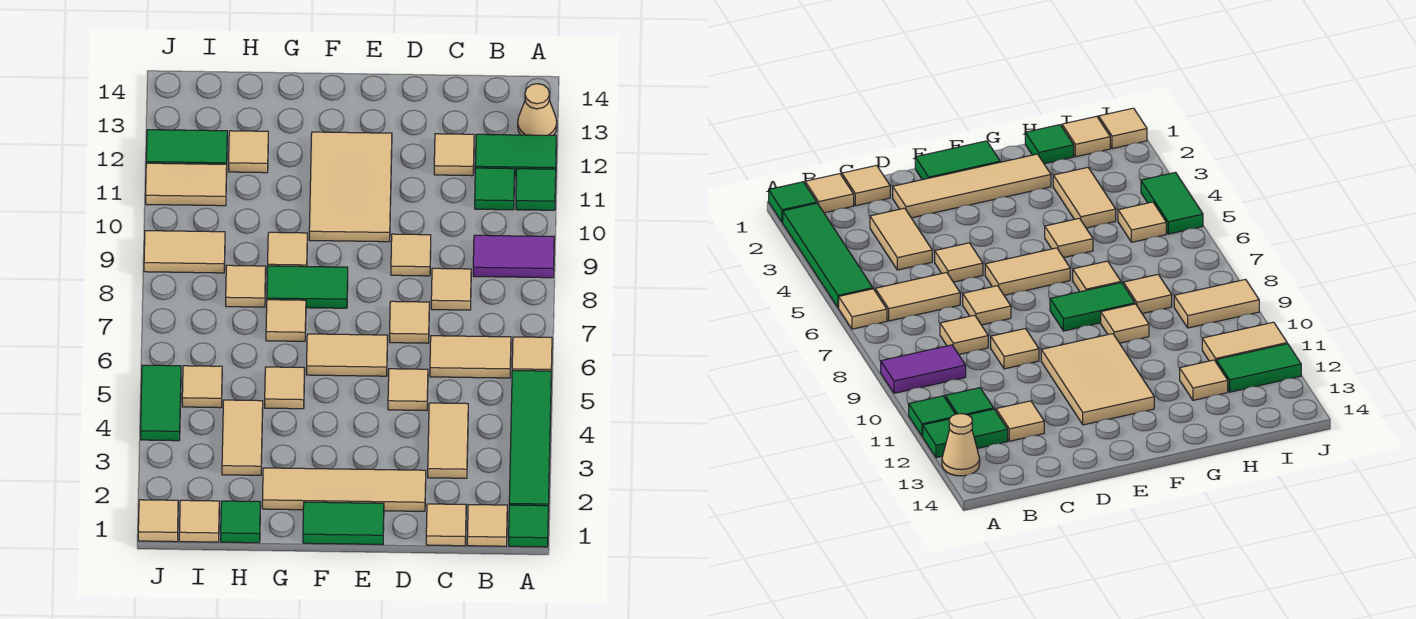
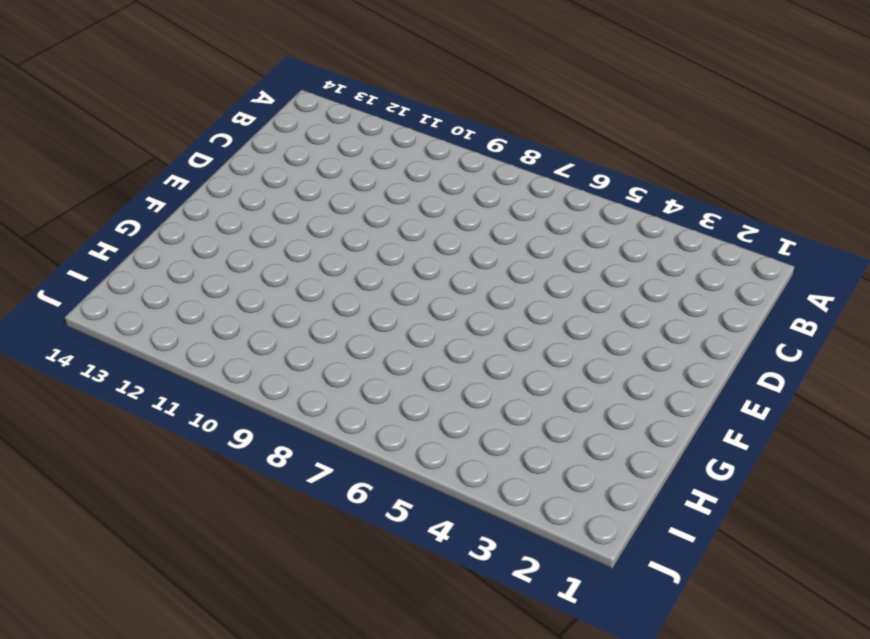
none -> green tile A1 level 1
none -> green tile A2:A5 level 1
none -> tan tile A6 level 1
none -> purple tile A9:B9 level 1

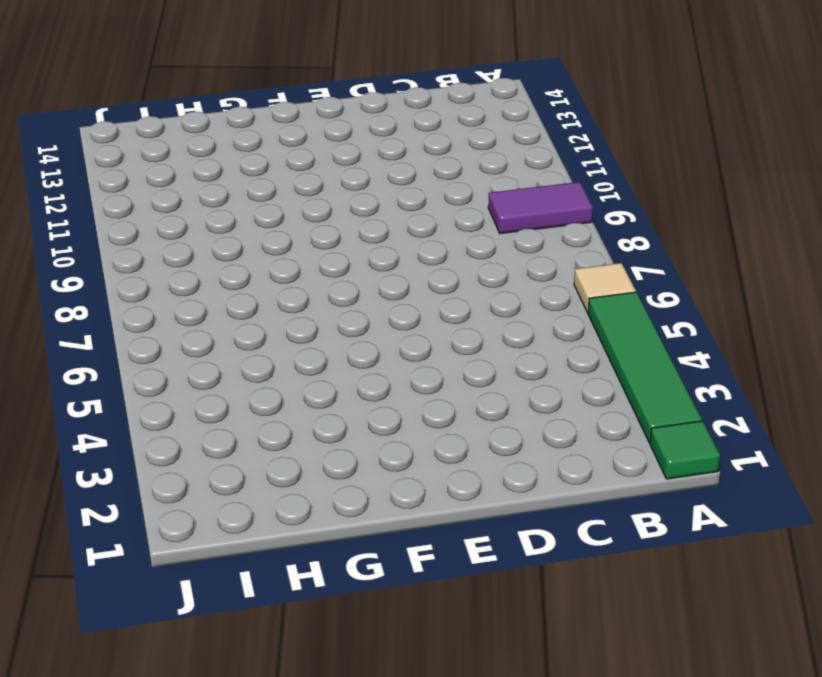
none -> green tile A11 level 1
none -> green tile A12:B12 level 1
none -> tan cone A13 level 1
none -> tan tile B1 level 1

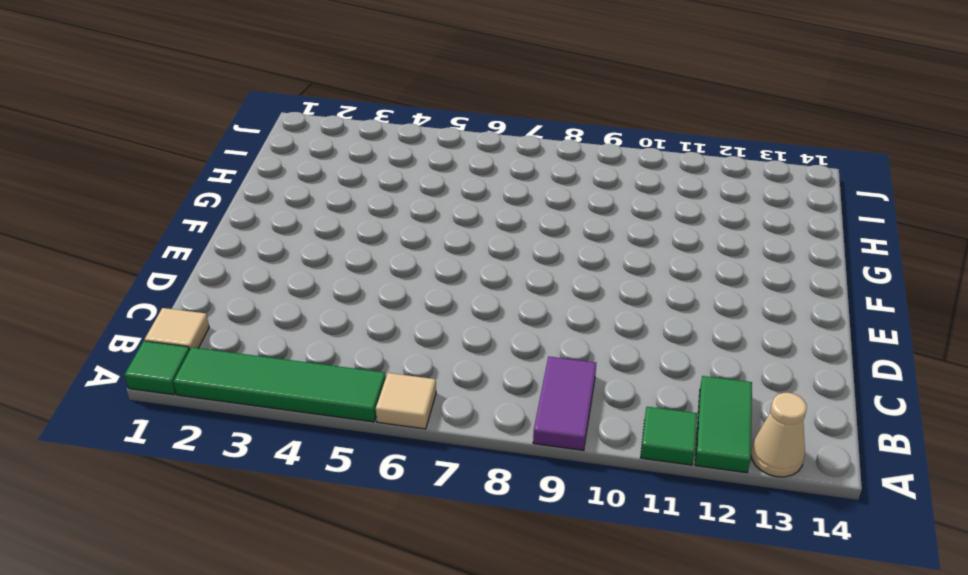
none -> tan tile B6:C6 level 1
none -> green tile B11 level 1
none -> tan tile C1 level 1
none -> tan tile C3:C4 level 1

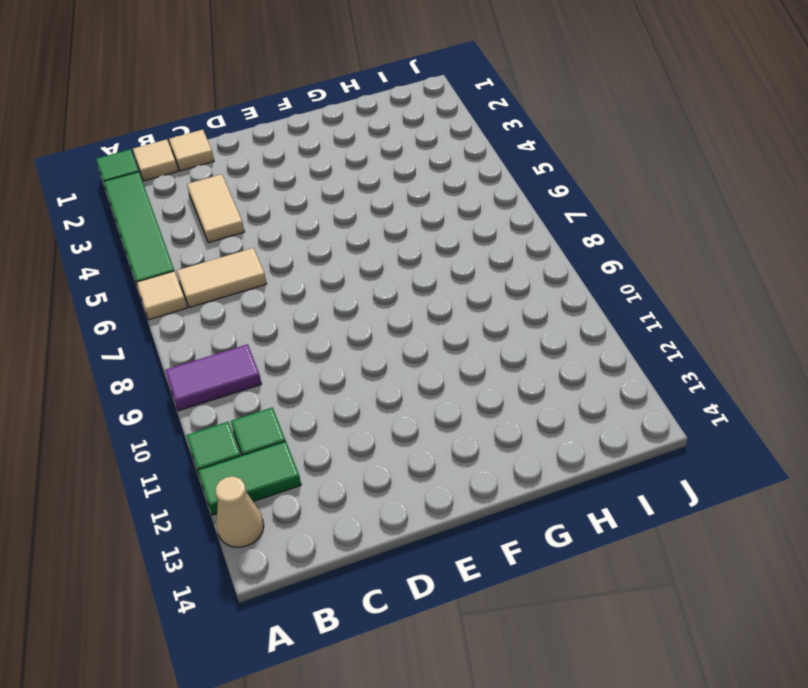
none -> tan tile C8 level 1
none -> tan tile C12 level 1
none -> tan tile D2:G2 level 1
none -> tan tile D5 level 1

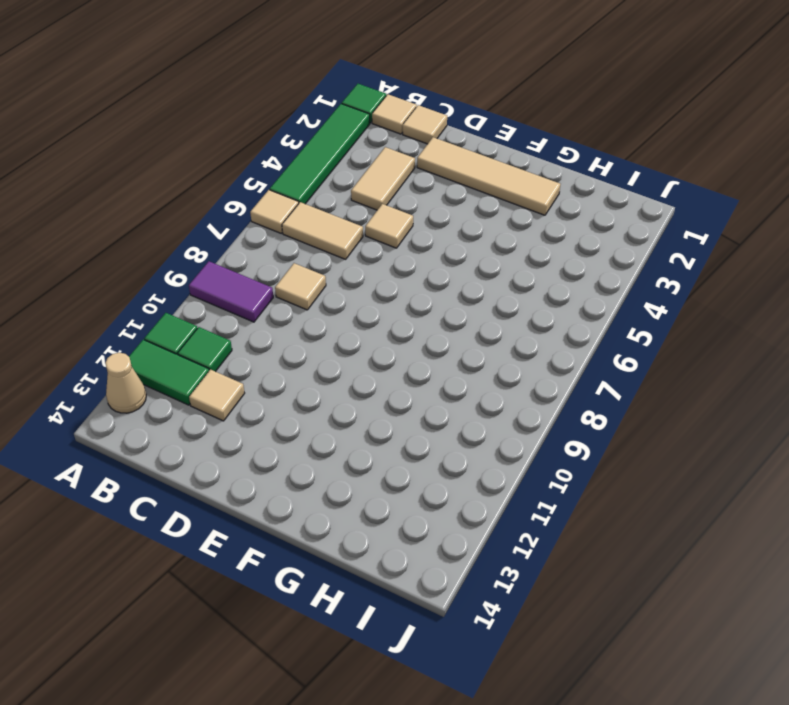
none -> tan tile D7 level 1
none -> tan tile D9 level 1
none -> green tile E1:F1 level 1
none -> tan tile E6:F6 level 1

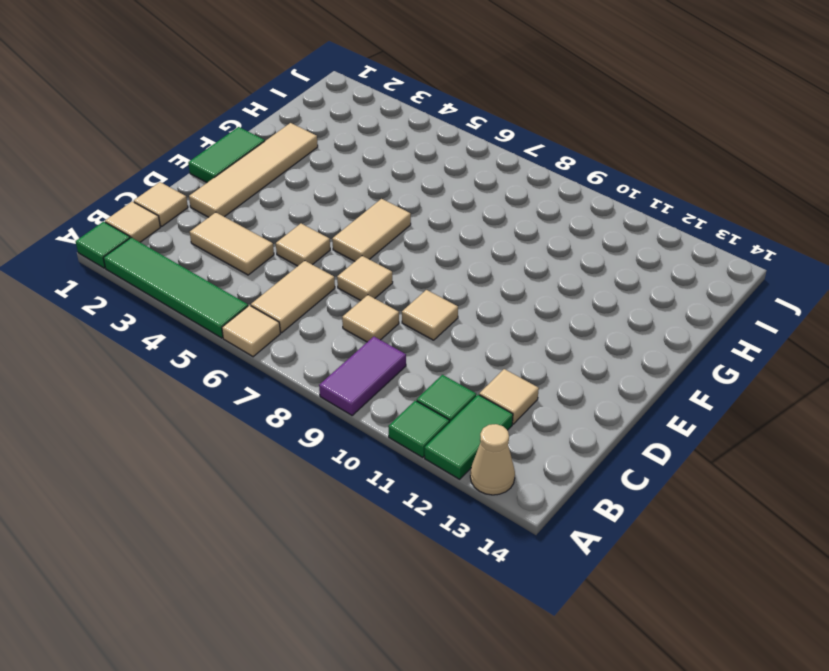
none -> tan tile E10:F12 level 1
none -> green tile F8:G8 level 1
none -> tan tile G5 level 1
none -> tan tile G7 level 1

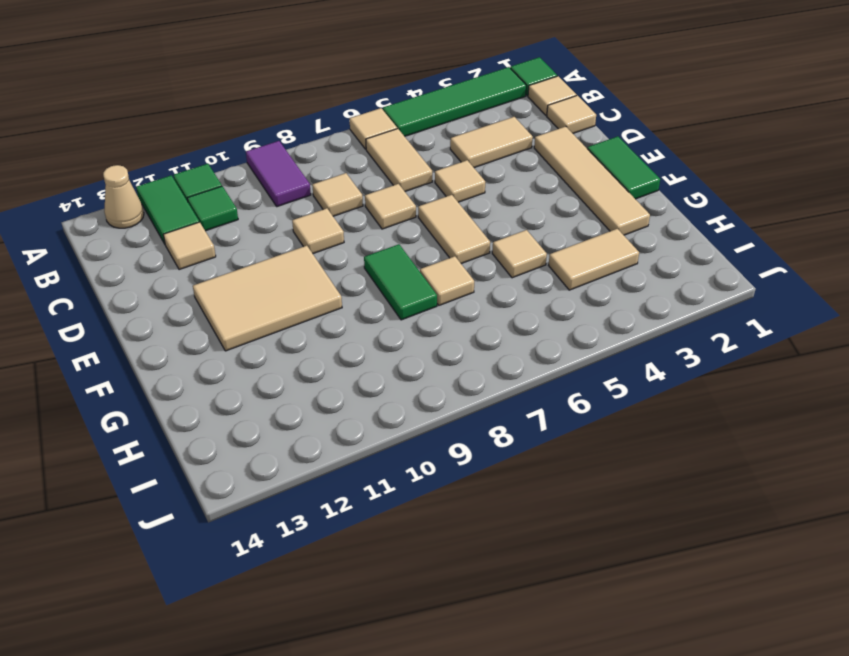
none -> tan tile G9 level 1
none -> green tile H1 level 1
none -> tan tile H8 level 1
none -> tan tile H12 level 1

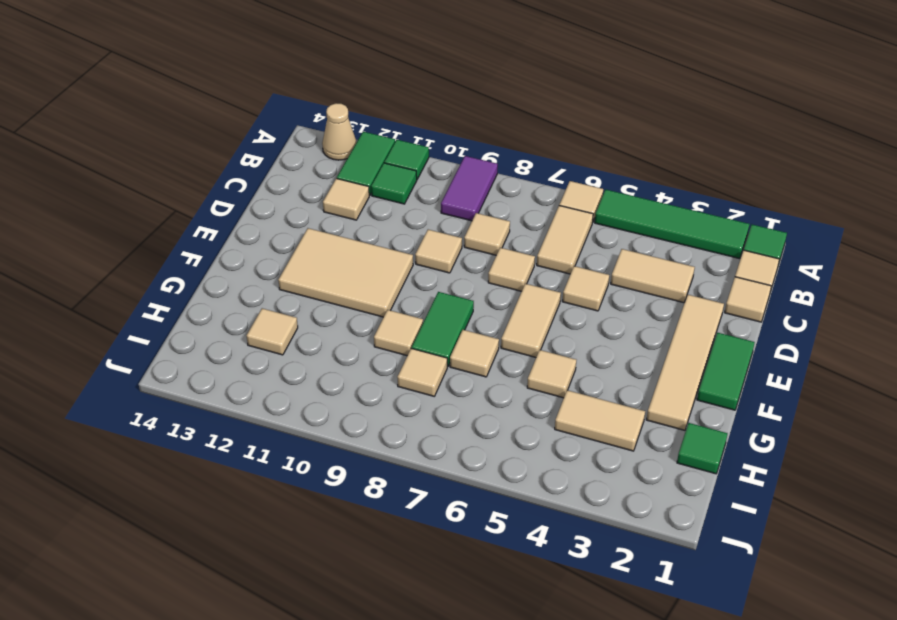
none -> tan tile I1 level 1
none -> tan tile I5 level 1
none -> tan tile I9:J9 level 1
none -> tan tile I11:J11 level 1

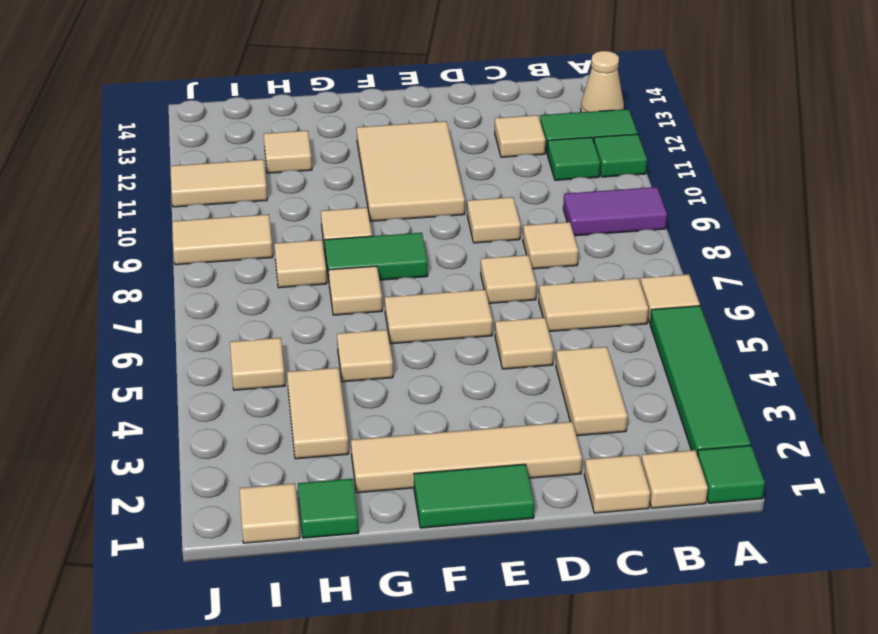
none -> green tile I12:J12 level 1
none -> tan tile J1 level 1
none -> green tile J4:J5 level 1

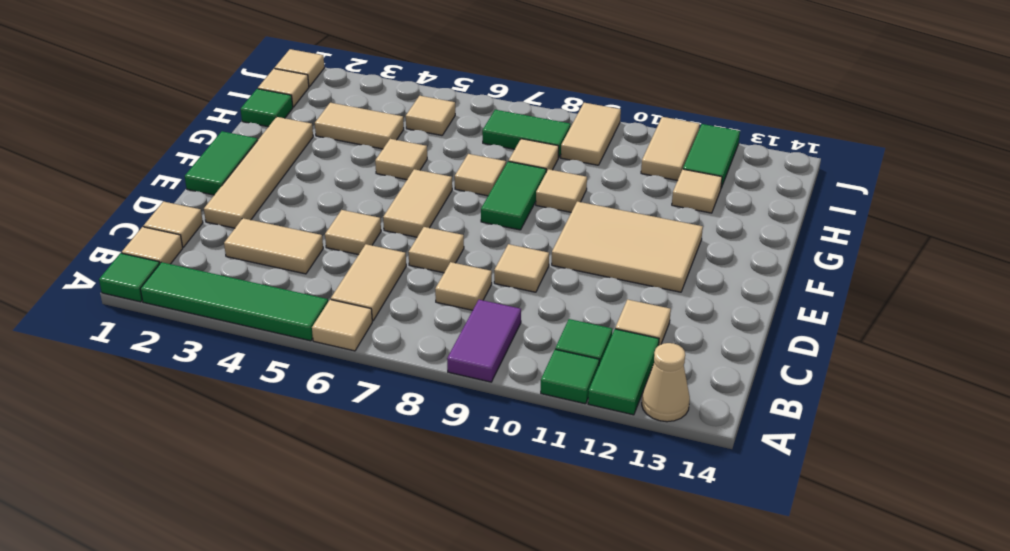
green tile I7:I8 level 1 -> green tile J4:J5 level 1

